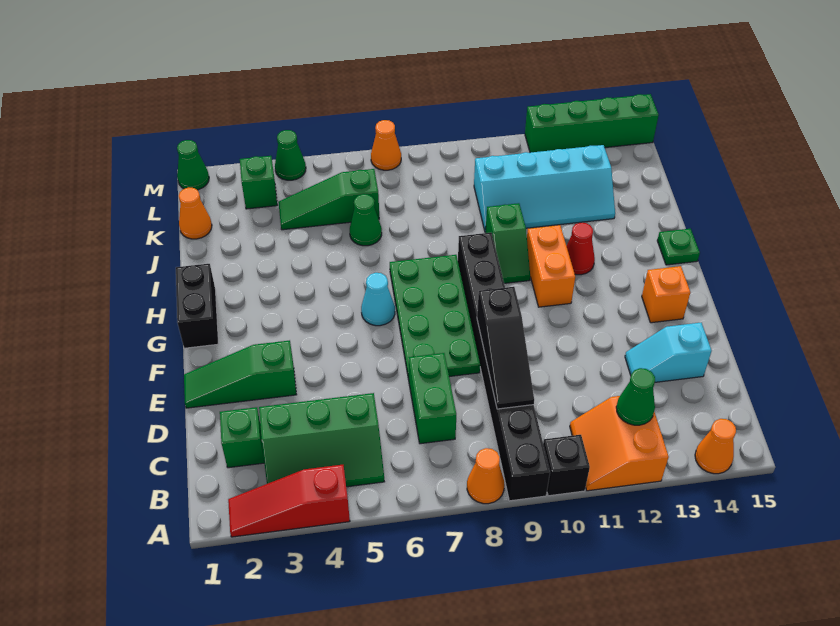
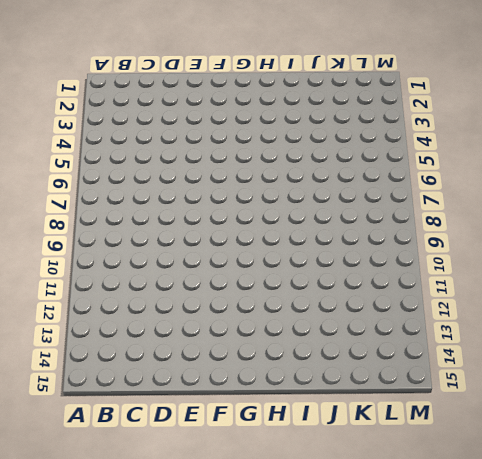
none -> red slope A2:A4 level 1 top 4
none -> orange cone A8 level 1
none -> black brick A9:H9 level 1
none -> black brick A10 level 1

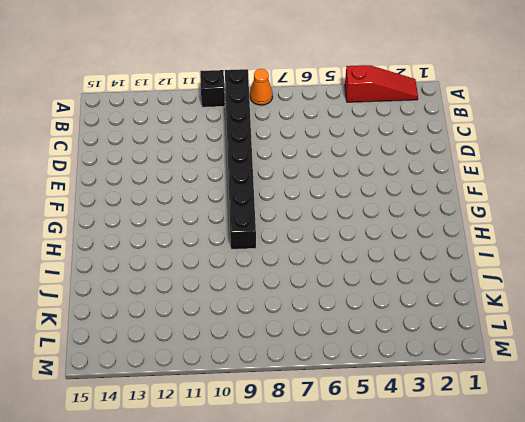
none -> orange slope A11:B12 level 1 top 12
none -> orange cone A14 level 1
none -> green slope B3:C5 level 1 top C
none -> green brick C2 level 1

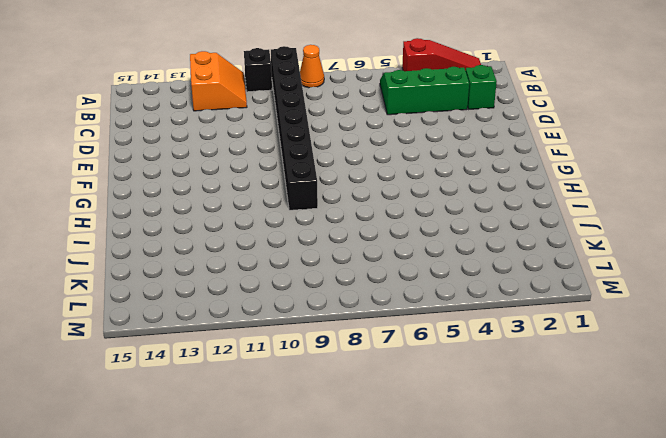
none -> orange cone A14 level 1
none -> green brick C7:D7 level 1
none -> cyan slope D13:D14 level 1 top 14
none -> green slope E1:E3 level 1 top 3

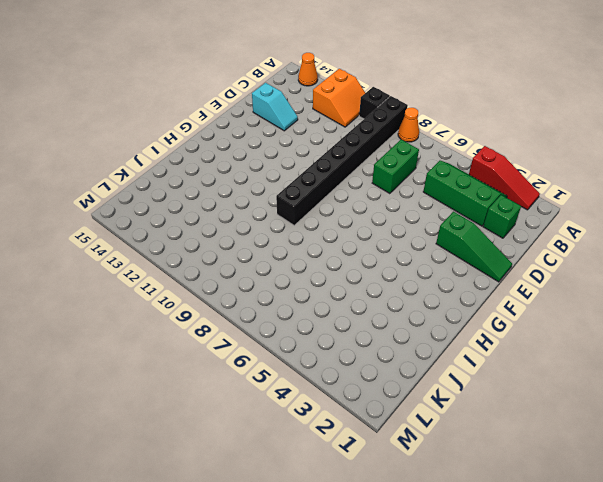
none -> green plate E7:H8 level 1
none -> orange brick F14 level 1
none -> black brick G1:H1 level 1
none -> cyan cone G6 level 1

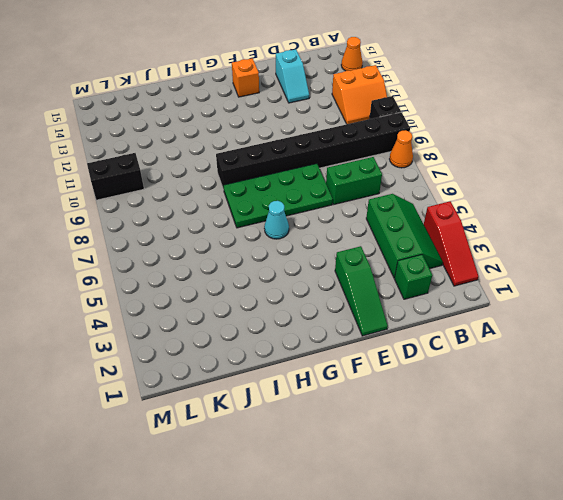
black brick L10:M10 level 1 -> black brick G1:H1 level 1
none -> orange brick G11:H11 level 1
none -> green slope H10:I10 level 1 top I
none -> red cone H12 level 1
none -> green plate H15 level 1

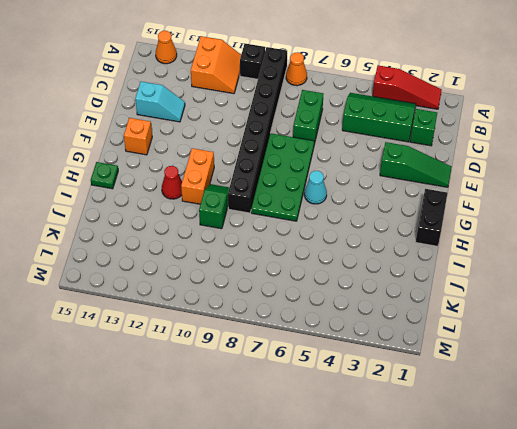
none -> green cone J6 level 1
none -> cyan slope J10:K13 level 1 top K
none -> orange cone K1 level 1
none -> green slope K4:K6 level 1 top 6

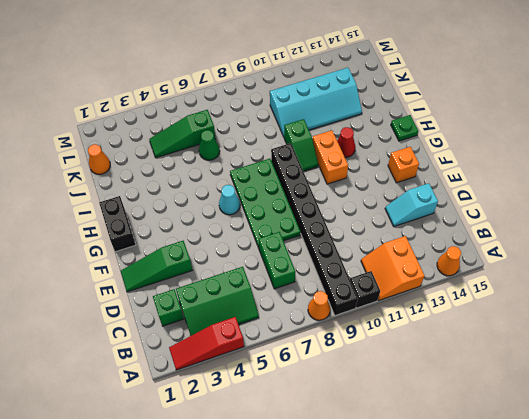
none -> green brick L3 level 1
none -> green cone M1 level 1
none -> green cone M4 level 1
none -> orange cone M7 level 1

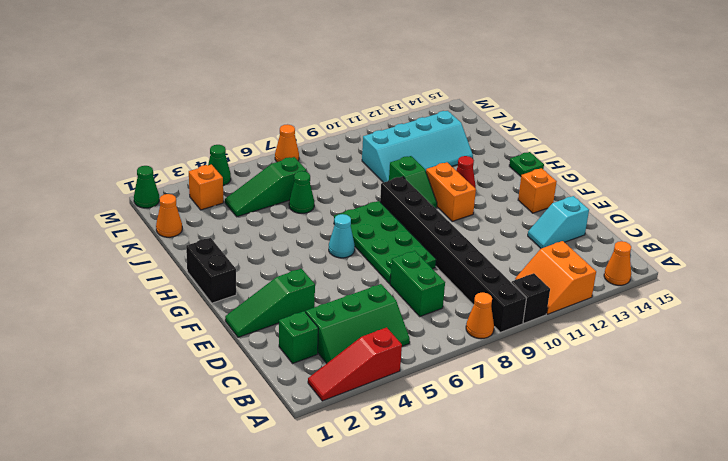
orange brick L3 level 1 -> green brick L3 level 1
none -> green brick M12:M15 level 1
none -> green cone B12 level 2
none -> black slope C9:E9 level 2 top E

